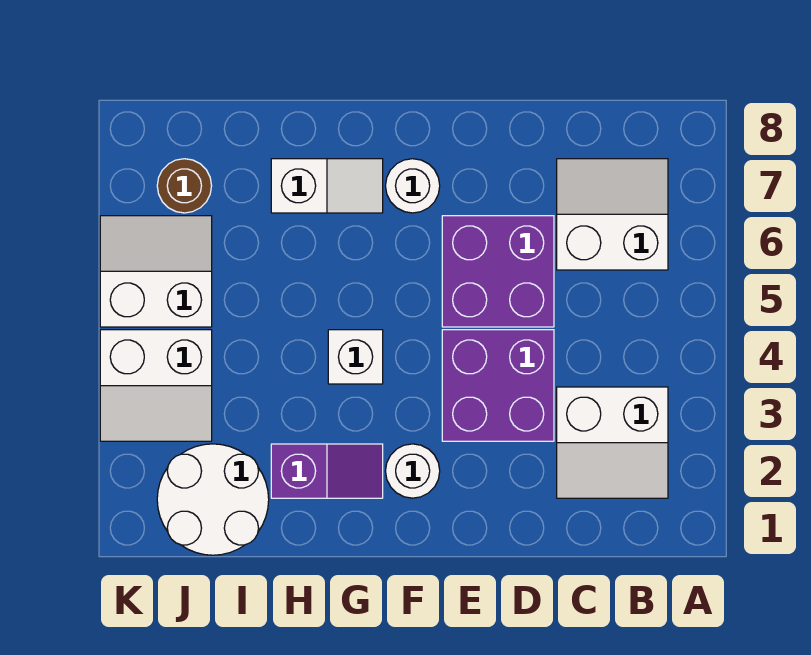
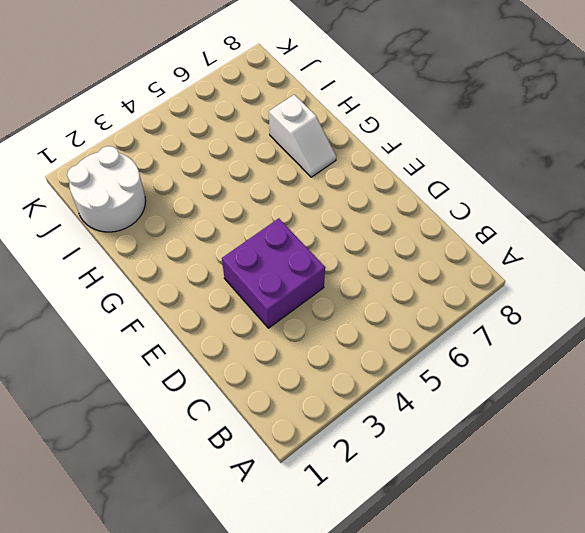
none -> white slope B2:C3 level 1 top 3
none -> white slope B6:C7 level 1 top 6
none -> purple brick D5:E6 level 1

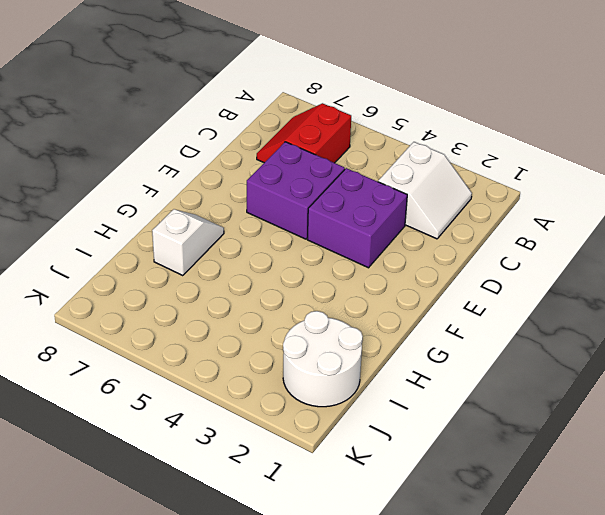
red slope B6:C7 level 1 top 6 -> white slope B6:C7 level 1 top 6
none -> white round brick F2 level 1
none -> white round brick F7 level 1
none -> purple slope G2:H2 level 1 top H

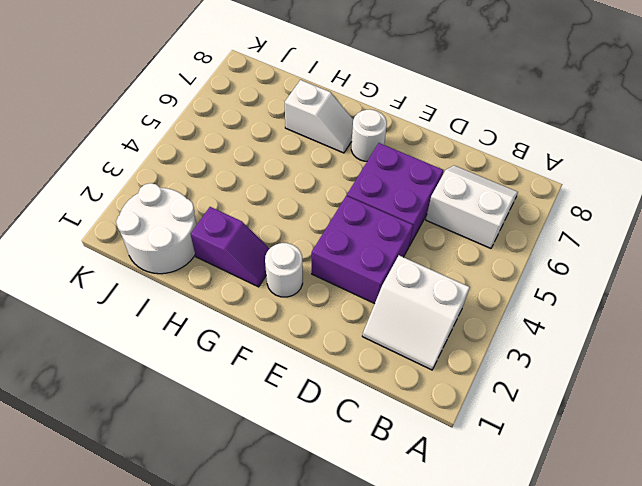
none -> white brick G4 level 1
none -> white slope J3:K4 level 1 top 4
none -> white slope J5:K6 level 1 top 5

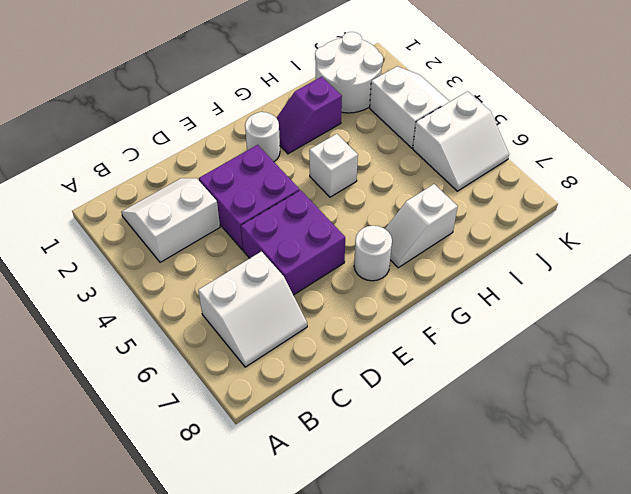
white slope J3:K4 level 1 top J -> white slope J3:K4 level 1 top 4
none -> brown round brick J7 level 1

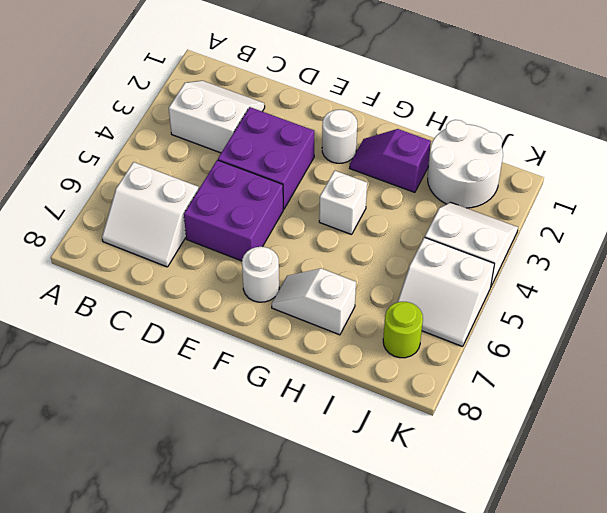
lime round brick J7 level 1 -> brown round brick J7 level 1

